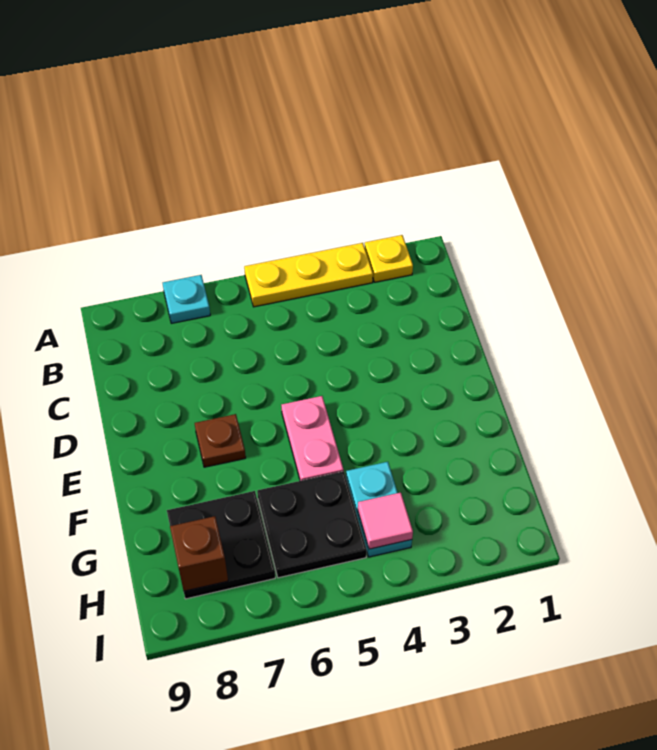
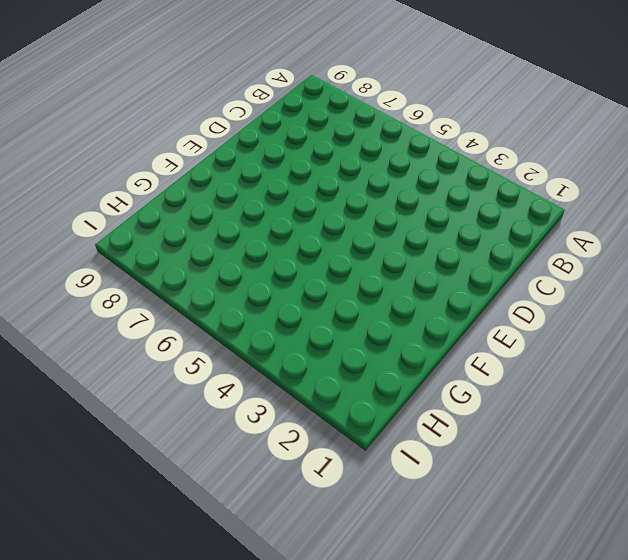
none -> yellow plate A2 level 1
none -> yellow plate A3:A5 level 1

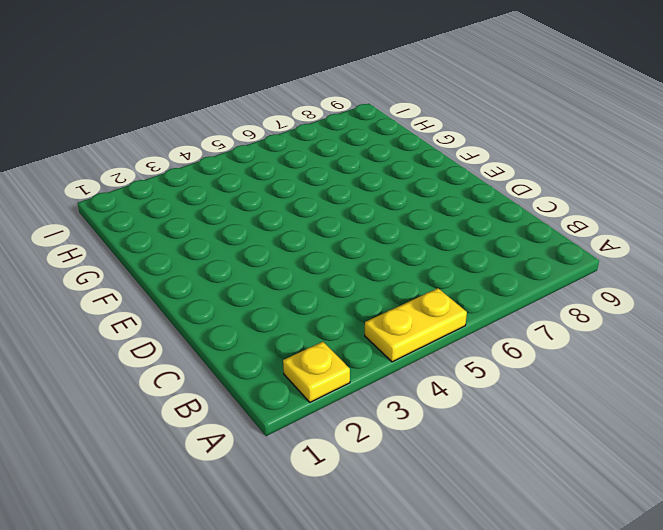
yellow plate A4:A5 level 1 -> yellow plate A3:A5 level 1
none -> cyan plate A7 level 1
none -> pink plate E5:F5 level 1

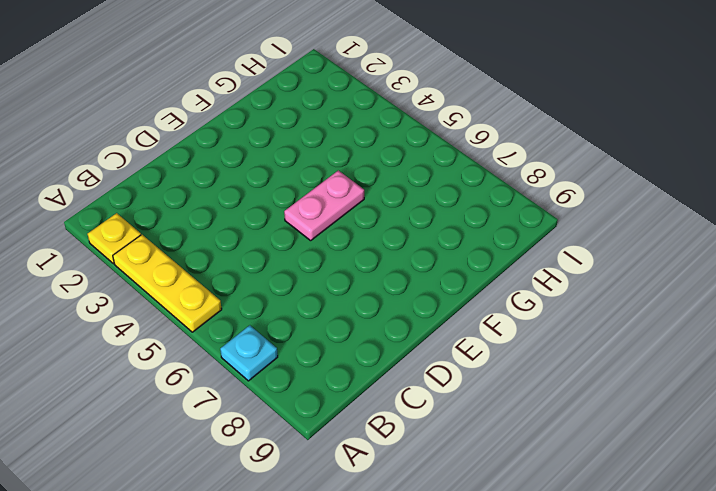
none -> brown plate E7 level 1
none -> cyan plate G4:H4 level 1

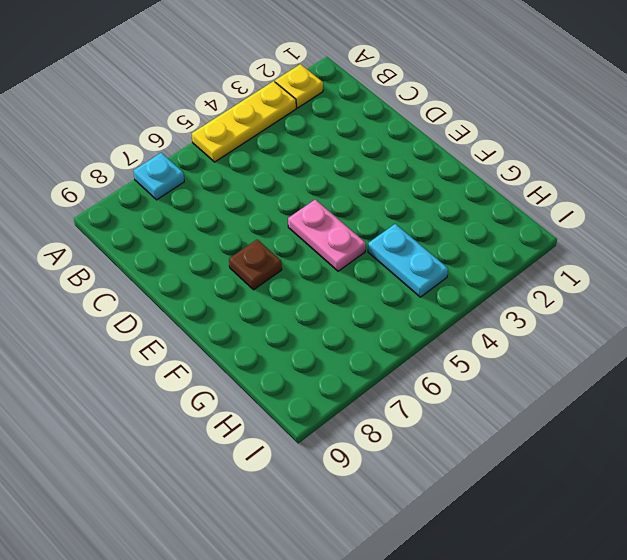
none -> black plate G5:H6 level 1
none -> black plate G7:H8 level 1

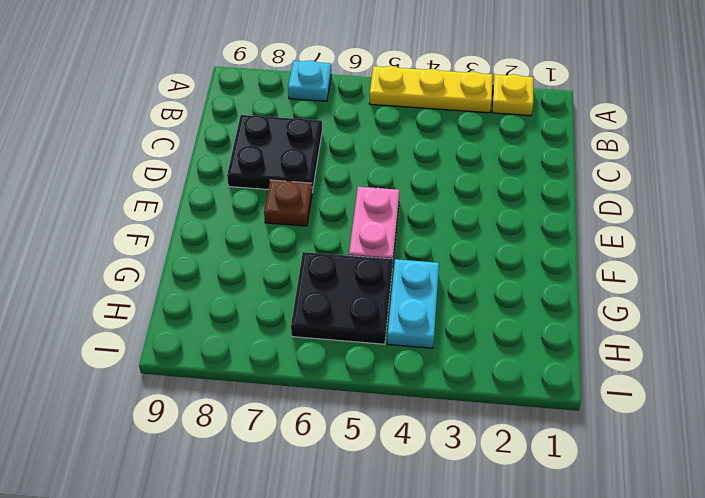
black plate C7:D8 level 1 -> black plate G7:H8 level 1
none -> pink tile H4 level 2
none -> brown brick H8 level 2

